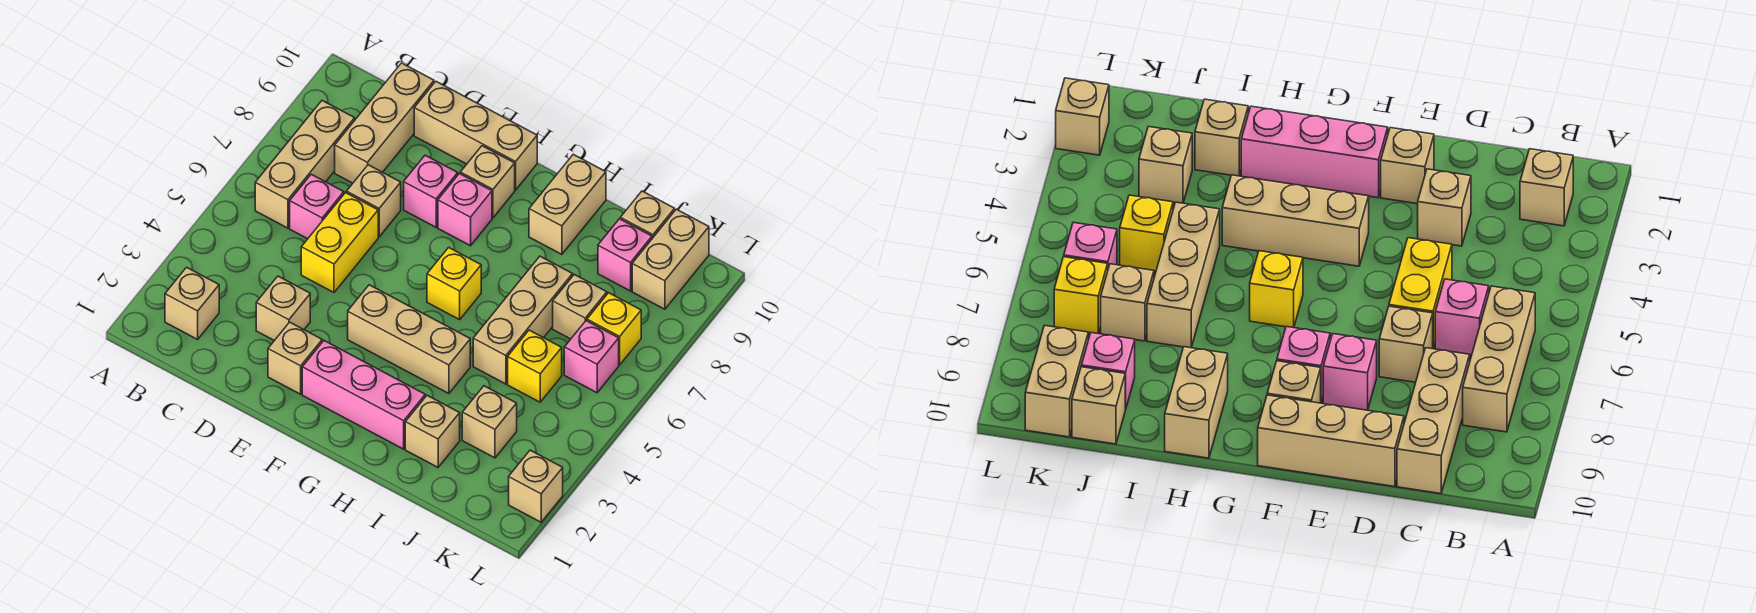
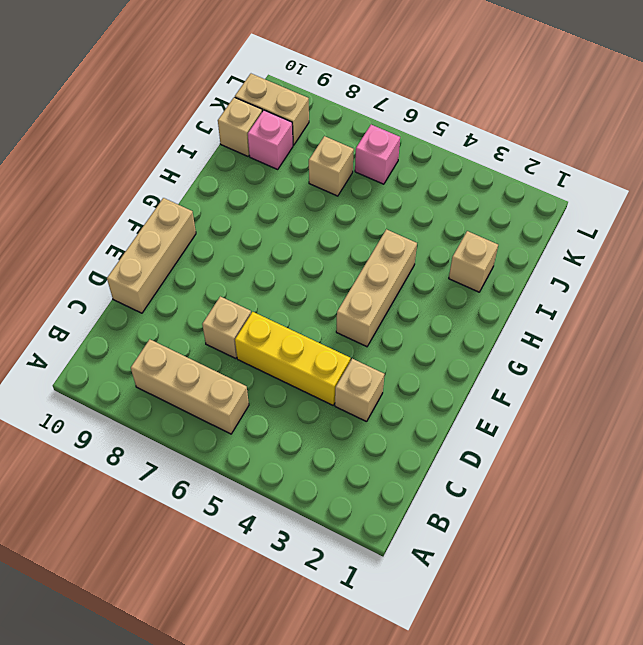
yellow brick D4:D6 level 1 -> yellow brick D5:D6 level 1
none -> tan brick B2 level 1
none -> pink brick C6 level 1
none -> tan brick C8:C10 level 1

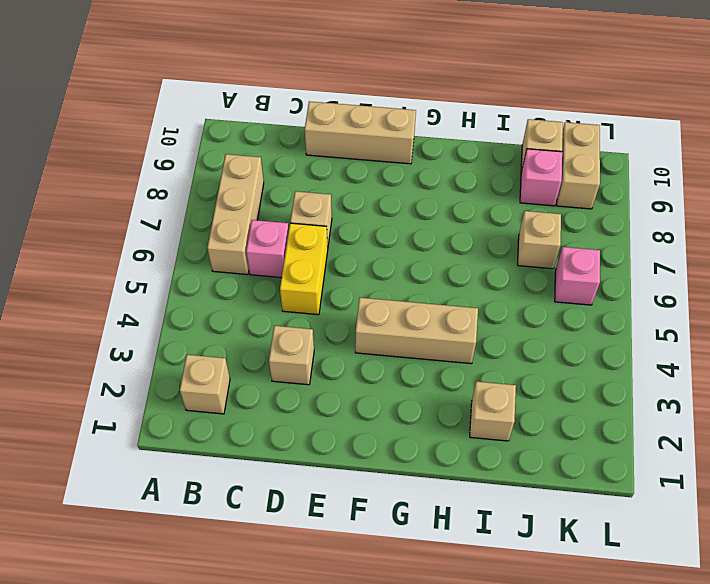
none -> tan brick C8:C10 level 1
none -> tan brick E2 level 1
none -> pink brick E8 level 1

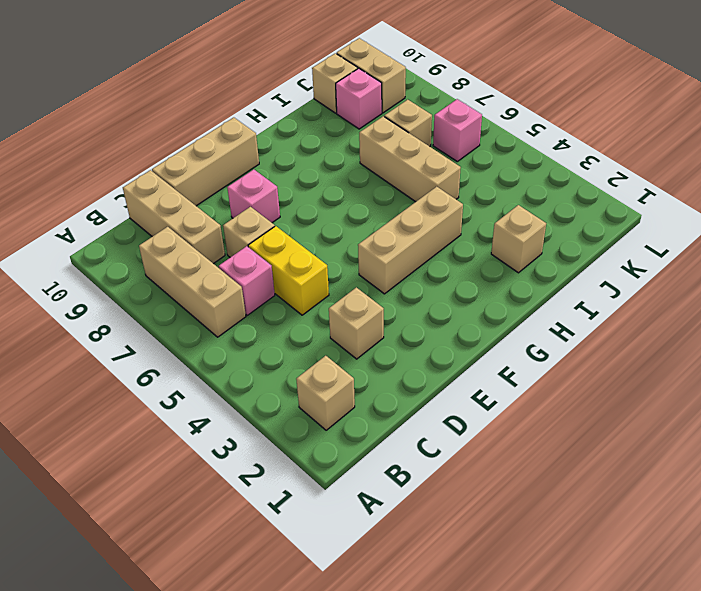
none -> tan brick E2 level 1
none -> pink brick F2:H2 level 1
none -> pink brick F8 level 1

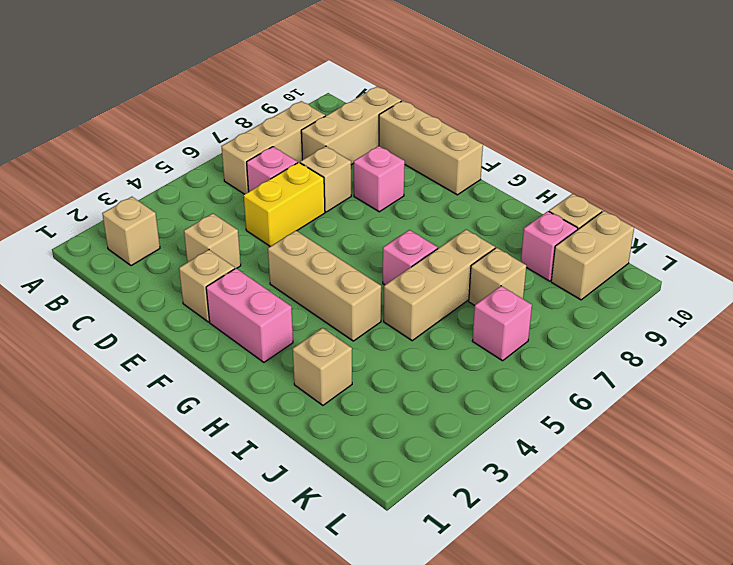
pink brick F2:G2 level 1 -> pink brick F2:H2 level 1
pink brick H6 level 1 -> pink brick F8 level 1
none -> tan brick F9 level 1
none -> yellow brick G6 level 1
none -> tan brick H9:H10 level 1

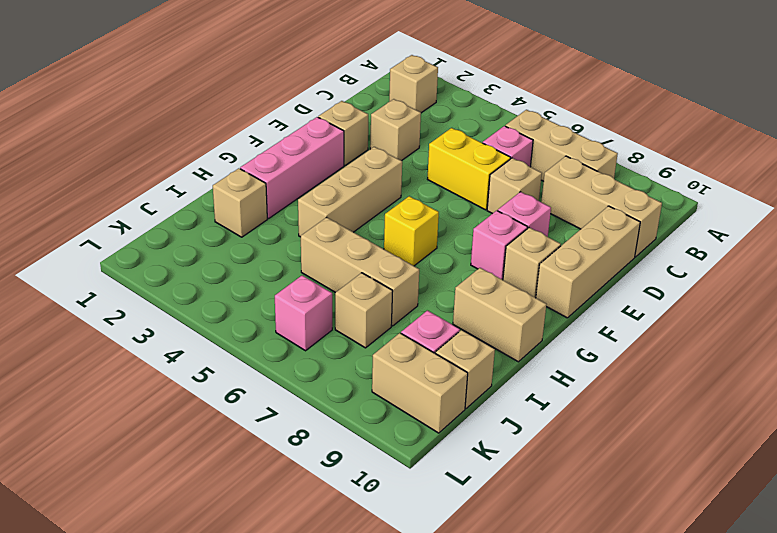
none -> tan brick J3 level 1
none -> yellow brick J5 level 1
none -> yellow brick K7 level 1

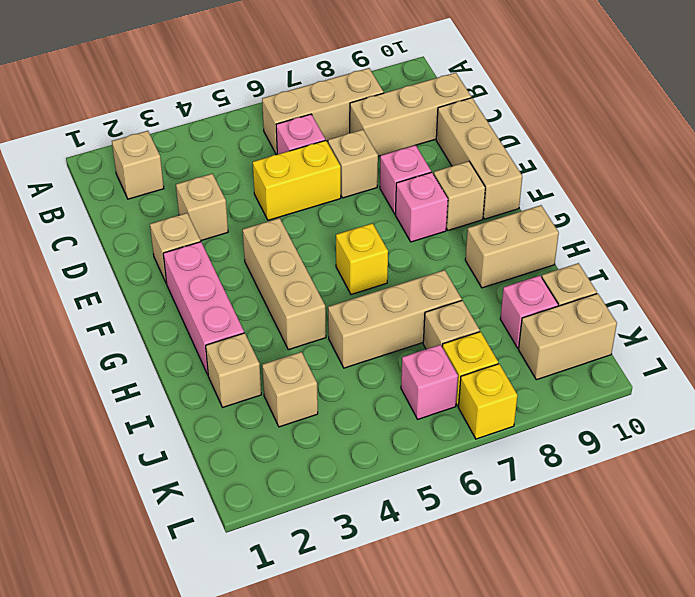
yellow brick L7 level 1 -> yellow brick J5 level 1
none -> tan brick L2 level 1

